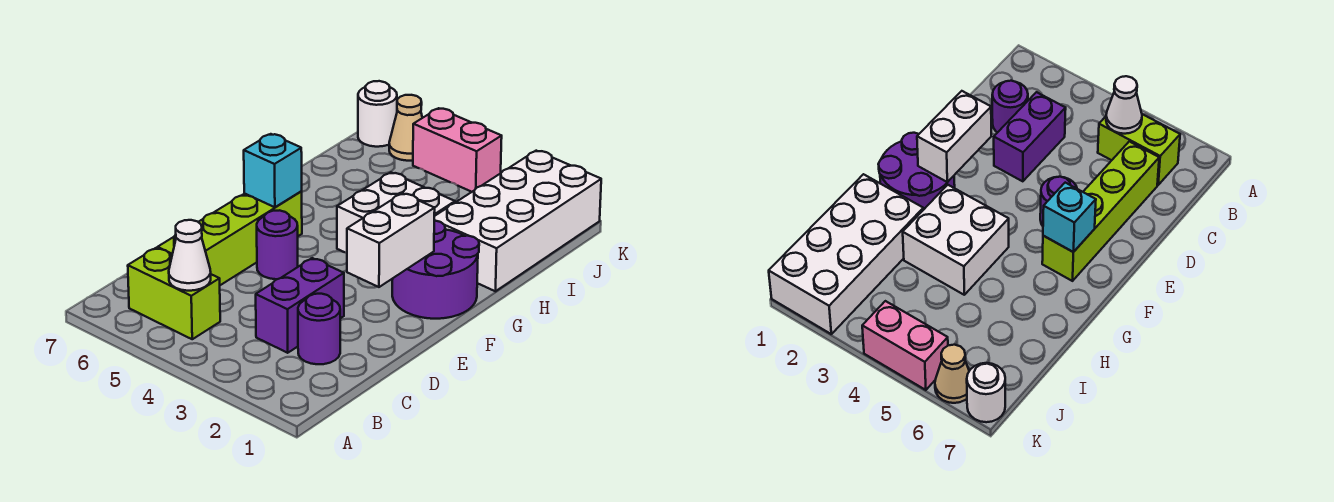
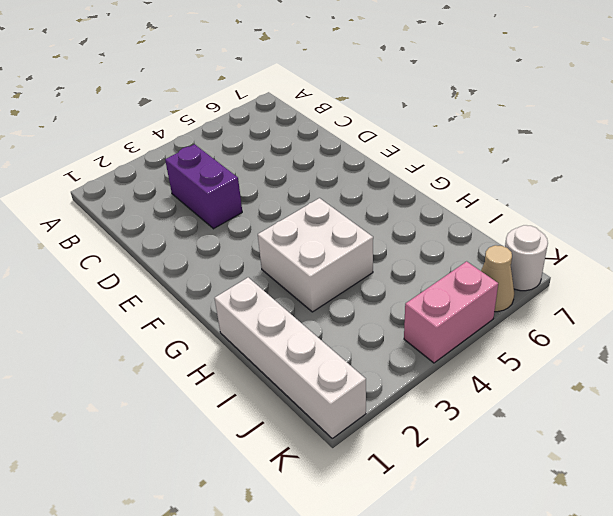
white brick H1:K1 level 1 -> white brick H1:K2 level 1
none -> lime brick B5:B6 level 1
none -> purple round brick C2 level 1
none -> lime brick C6:F6 level 1

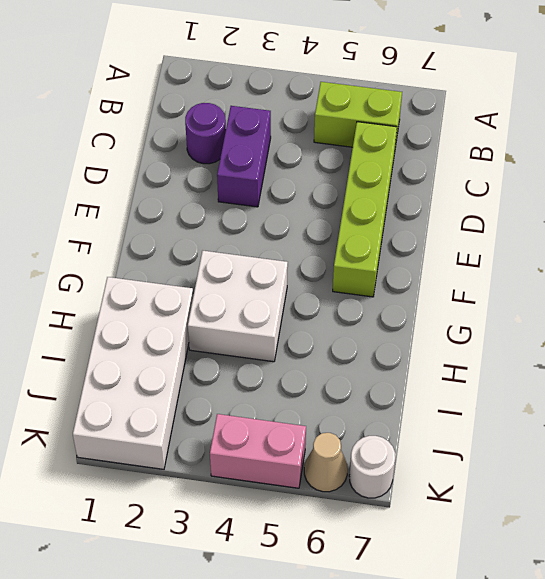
none -> purple round brick E5 level 1
none -> purple round brick F1:G2 level 1
none -> white cone B5 level 2

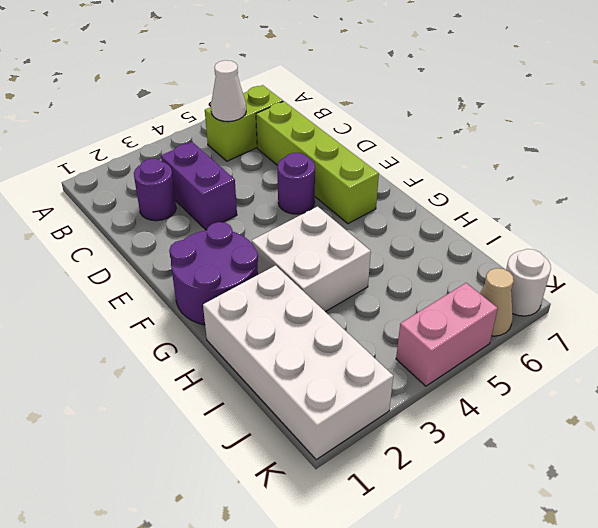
none -> white brick E2:F2 level 2
none -> cyan brick F6 level 2

